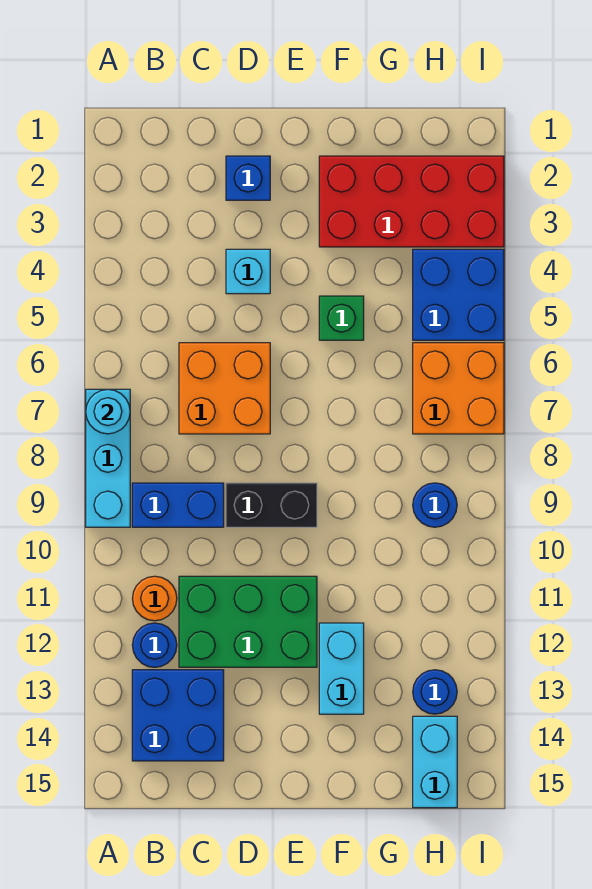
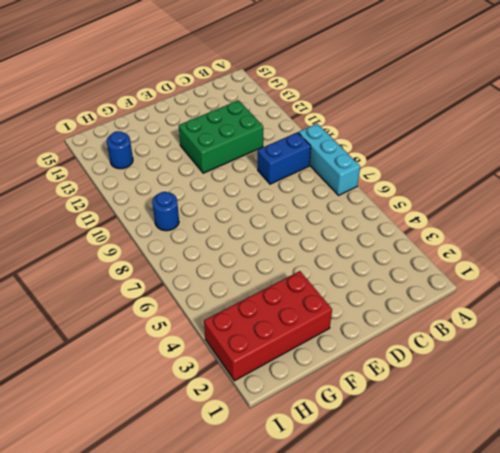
none -> orange round brick B11 level 1
none -> blue round brick B12 level 1
none -> blue brick B13:C14 level 1

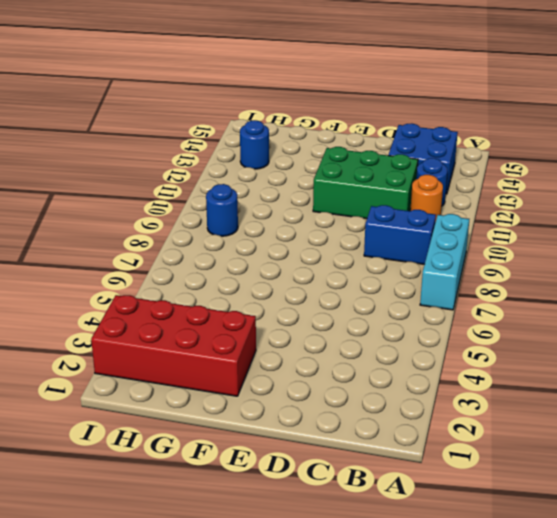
none -> orange brick C6:D7 level 1
none -> blue brick D2 level 1
none -> cyan brick D4 level 1

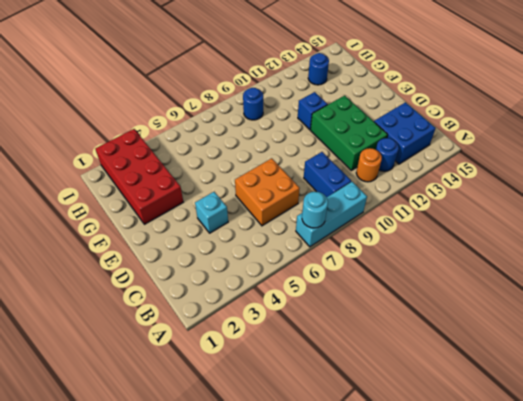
blue brick F11 level 1 -> blue brick D2 level 1
none -> black brick D9:E9 level 1
none -> green brick F5 level 1
none -> cyan brick F12:F13 level 1

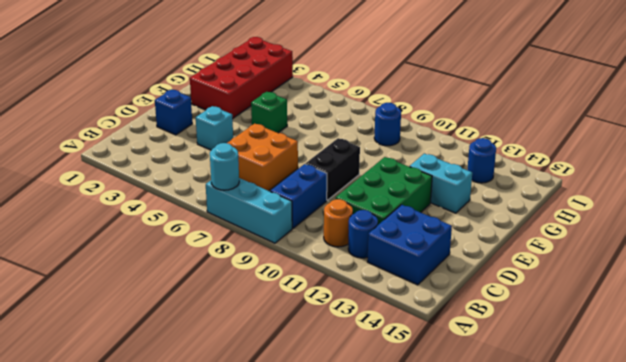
none -> blue brick H4:I5 level 1
none -> orange brick H6:I7 level 1
none -> cyan brick H14:H15 level 1

